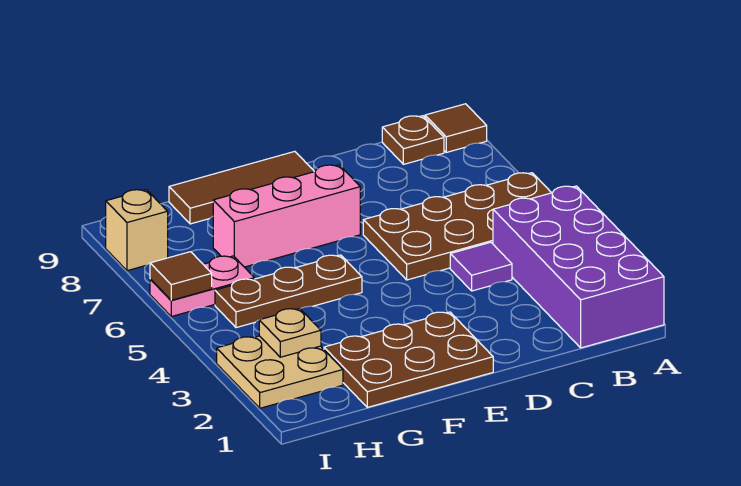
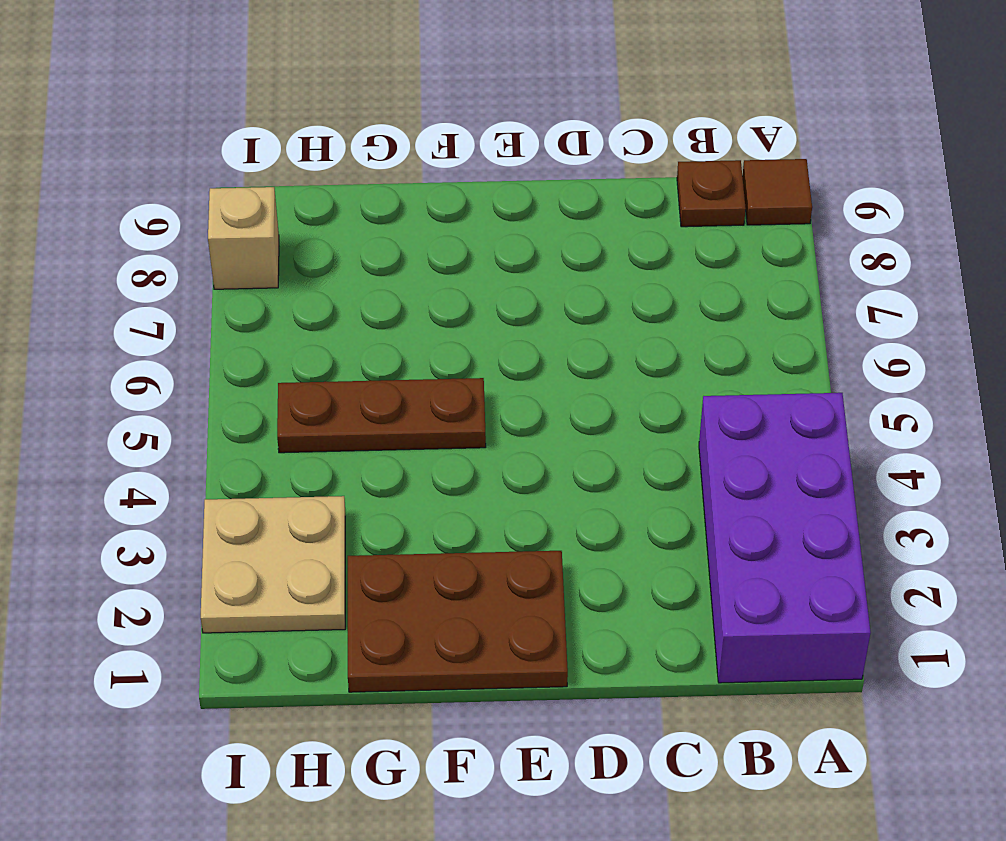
none -> brown plate A5:D6 level 1
none -> purple tile C4 level 1
none -> pink brick E7:G7 level 1

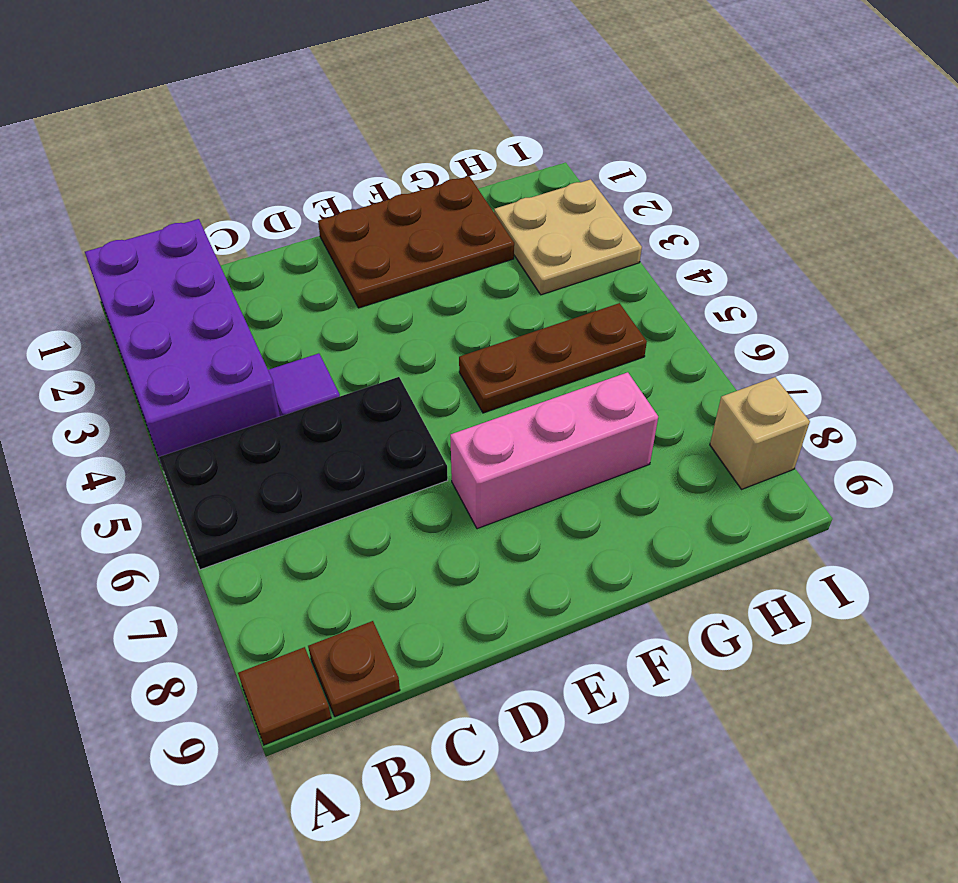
black plate A5:D6 level 1 -> brown plate A5:D6 level 1
none -> brown tile E9:G9 level 1
none -> pink plate H6:I6 level 1
none -> tan plate H3 level 2

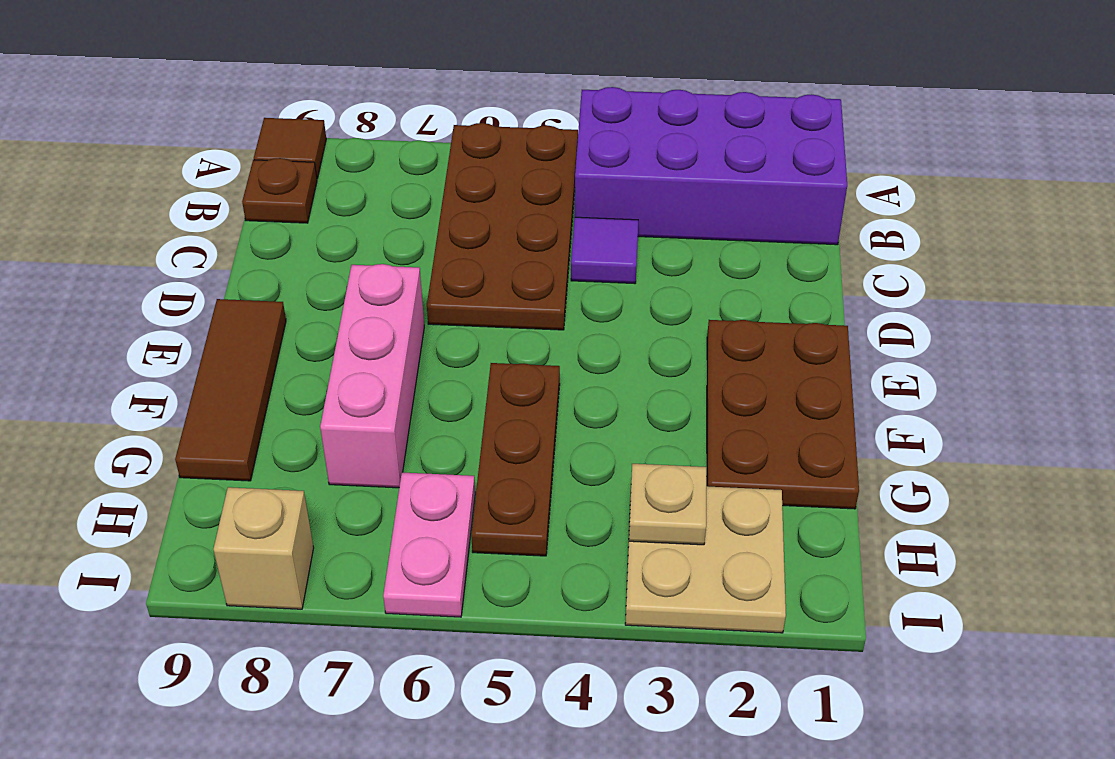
none -> brown tile I6 level 2

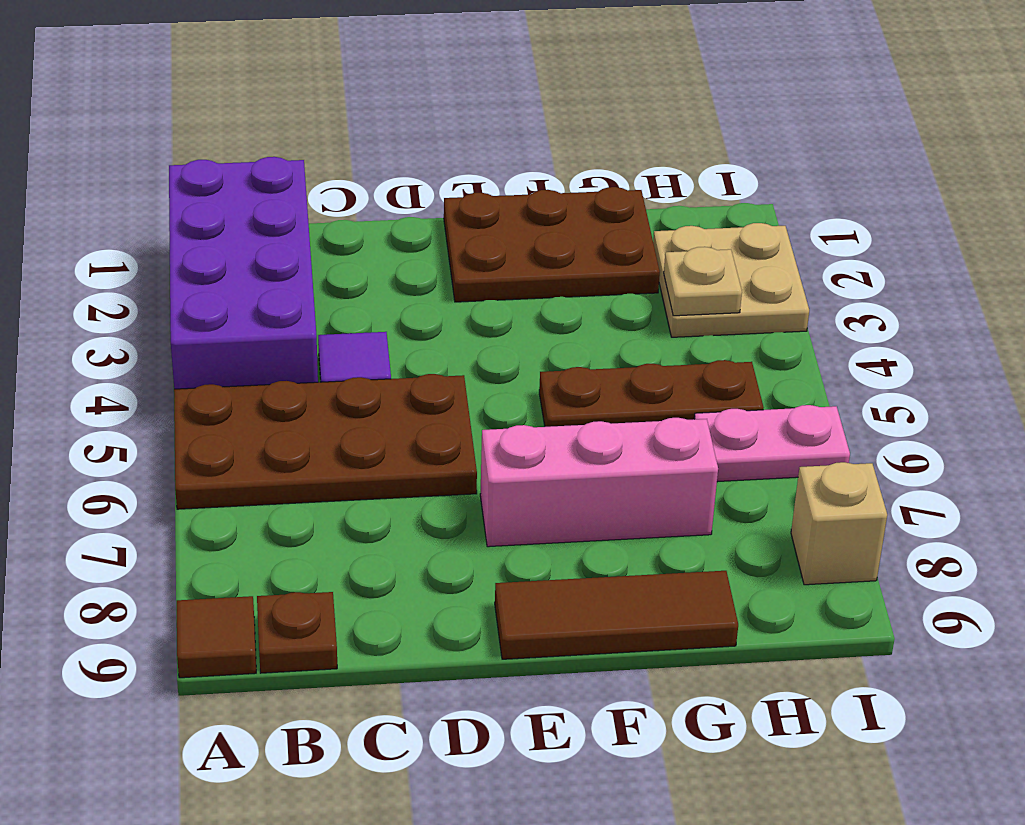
none -> brown tile I6 level 2

